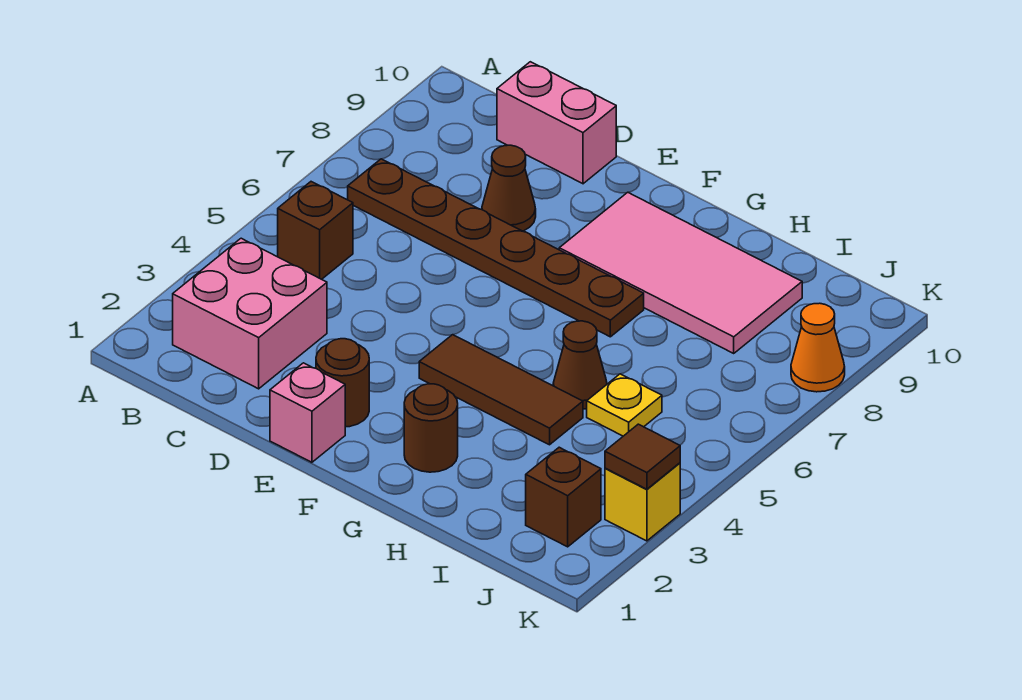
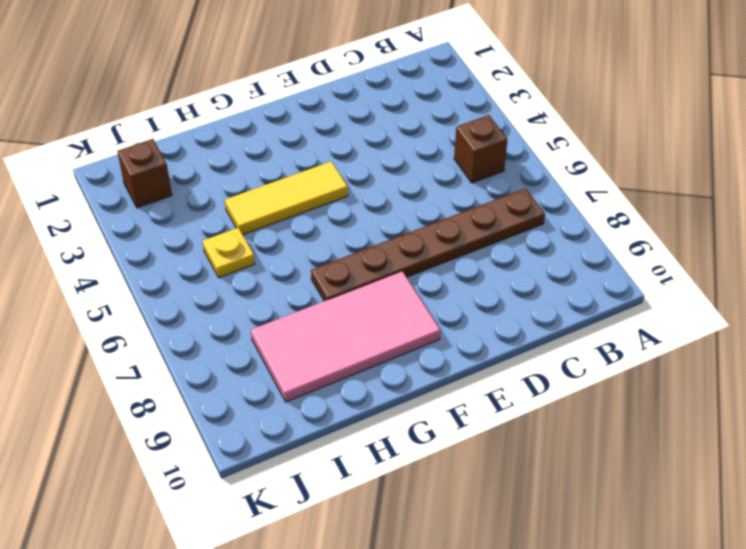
yellow tile F4:H4 level 1 -> brown tile F4:H4 level 1
none -> pink brick B2:C3 level 1
none -> pink brick C10:D10 level 1
none -> brown cone D8 level 1

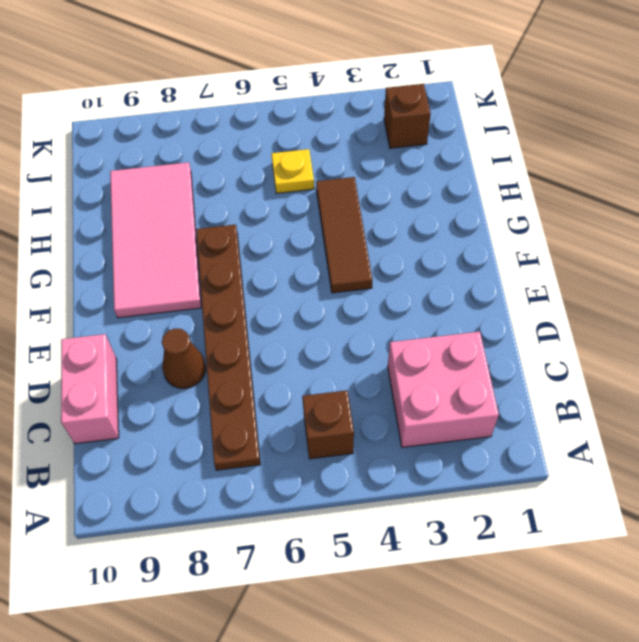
none -> pink brick E1 level 1
none -> brown round brick E2 level 1
none -> brown round brick G2 level 1

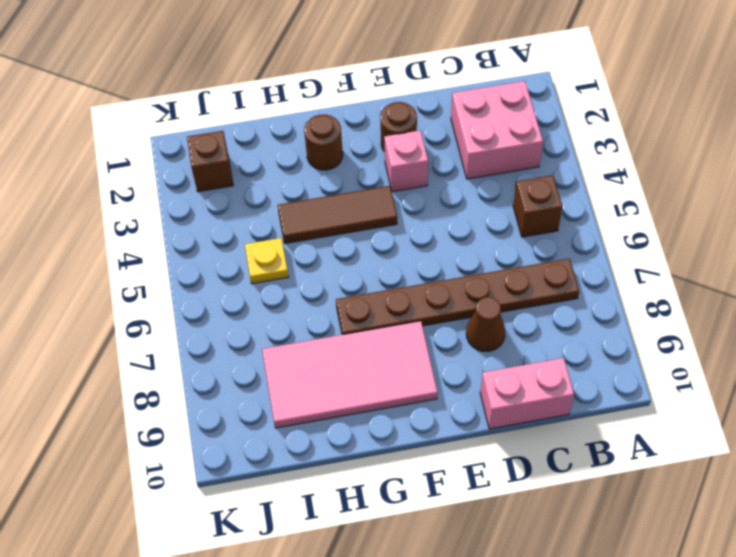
pink brick E3 level 1 -> pink brick E1 level 1
none -> brown cone H5 level 1
none -> yellow brick K3 level 1
none -> orange cone K8 level 1

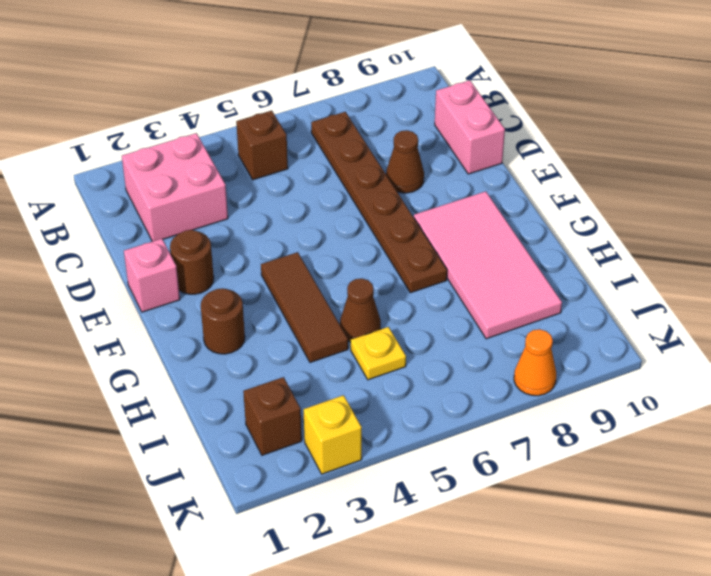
none -> brown tile K3 level 2

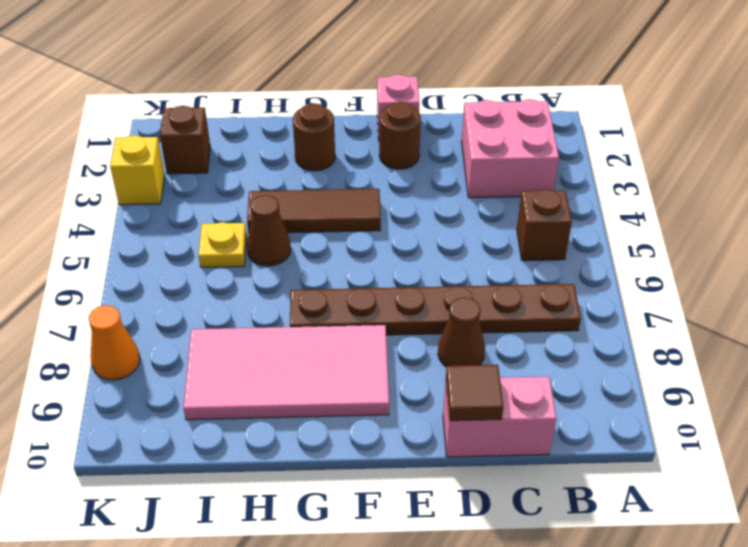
brown tile D10 level 2 -> brown tile K3 level 2

